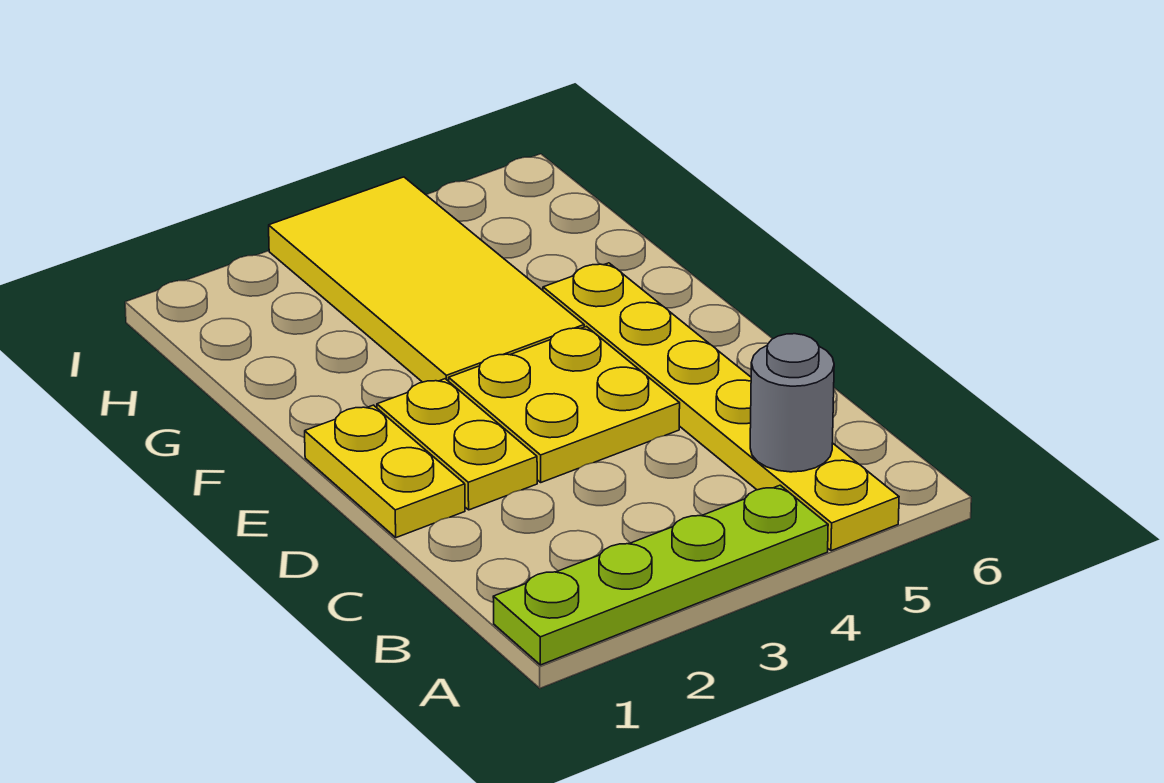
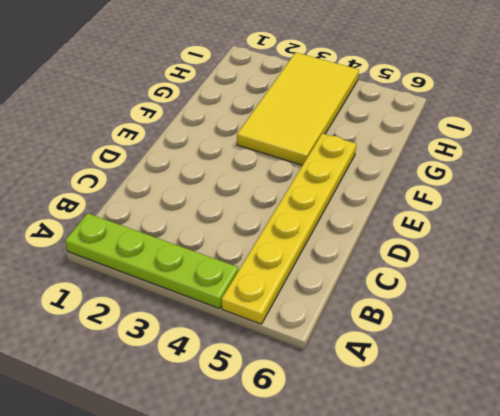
none -> yellow plate D1:E1 level 1
none -> yellow plate D2:E2 level 1

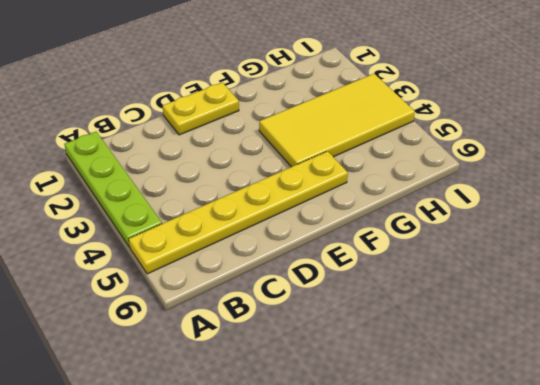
none -> yellow plate D2:E2 level 1
none -> yellow plate D3:E4 level 1

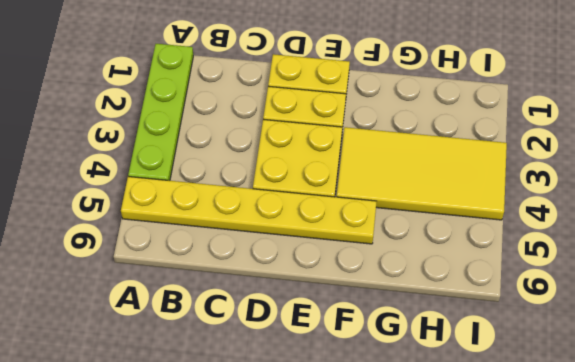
none -> grey round brick B5 level 2

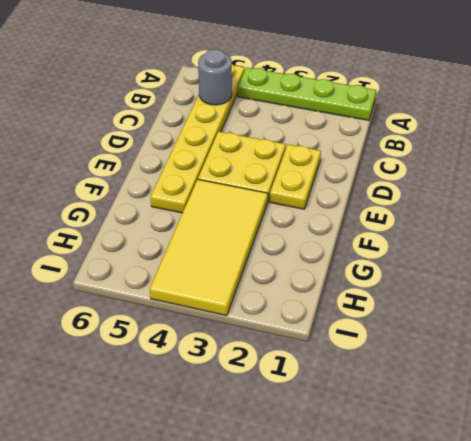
none -> yellow plate D1:E1 level 1

